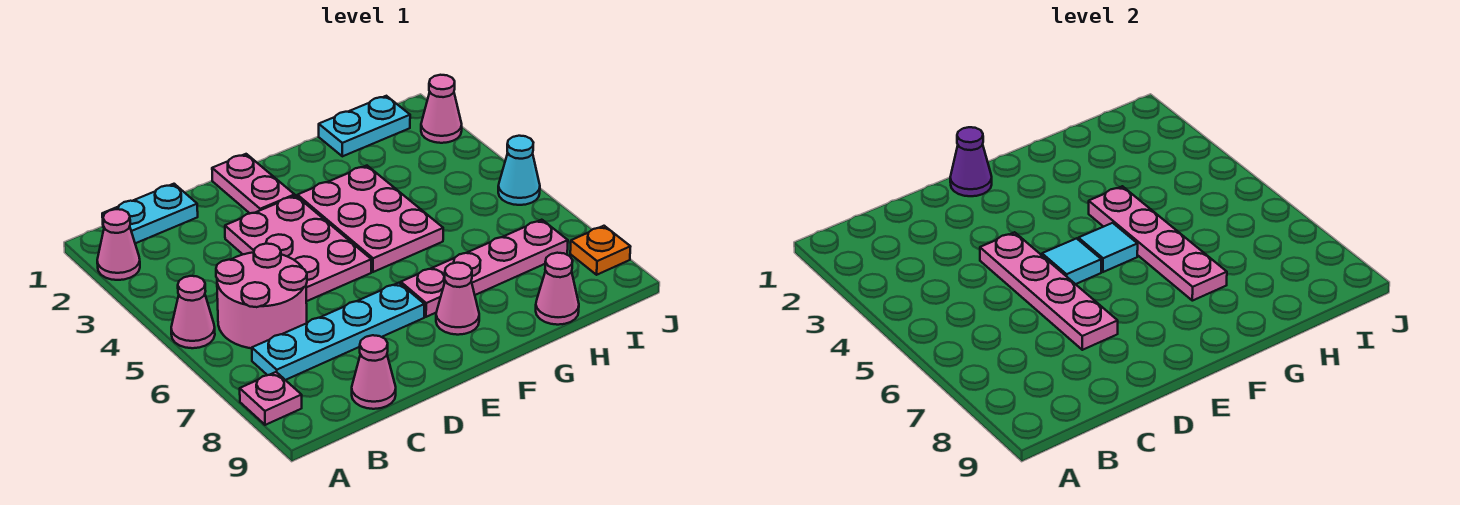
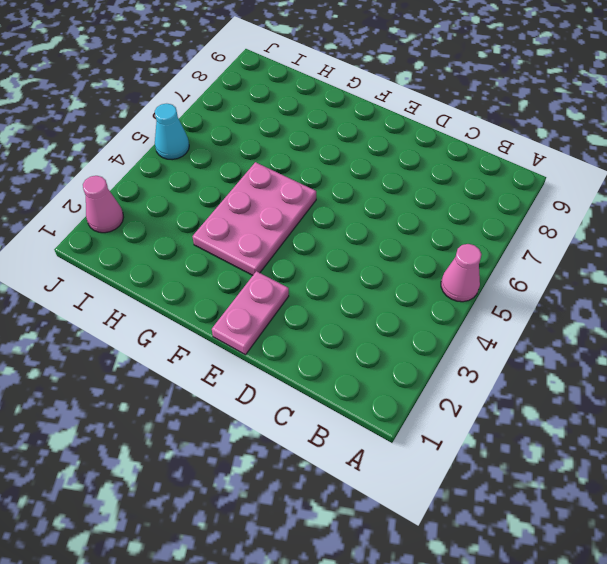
none -> pink cone A2 level 1
none -> pink plate A8 level 1
none -> cyan plate B1:C1 level 1

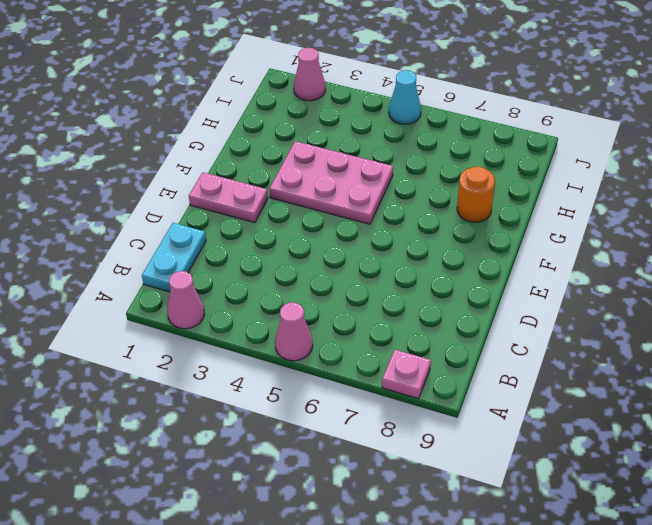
orange round brick G8 level 1 -> none
none -> pink round brick B5:C6 level 1
none -> cyan plate B7:E7 level 1
none -> pink cone C9 level 1

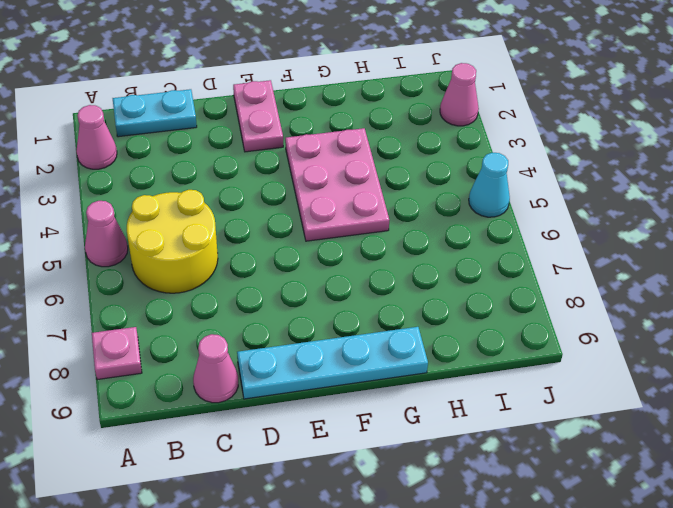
yellow round brick B5:C6 level 1 -> pink round brick B5:C6 level 1
cyan plate D9:G9 level 1 -> cyan plate B7:E7 level 1
none -> pink plate D3:E5 level 1
none -> pink plate F7:I7 level 1
none -> pink cone F8 level 1

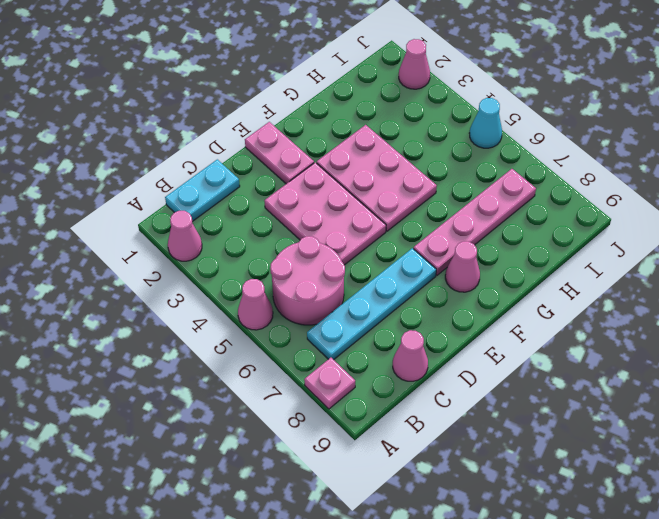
none -> cyan plate H1:I1 level 1
none -> pink cone H9 level 1
none -> orange plate J8 level 1

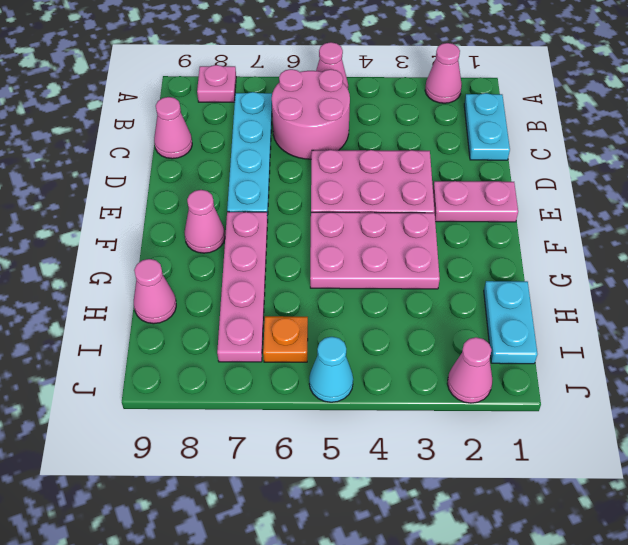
orange plate I6 level 1 -> orange plate J8 level 1
none -> pink plate D4:D7 level 2
none -> purple cone E1 level 2
none -> cyan tile E5 level 2

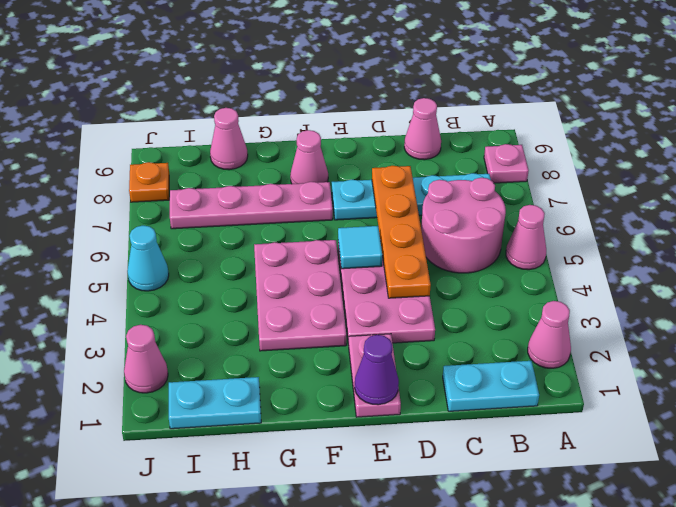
orange plate D4:D7 level 2 -> pink plate D4:D7 level 2
none -> cyan tile F5 level 2
none -> pink plate G4:G7 level 2

